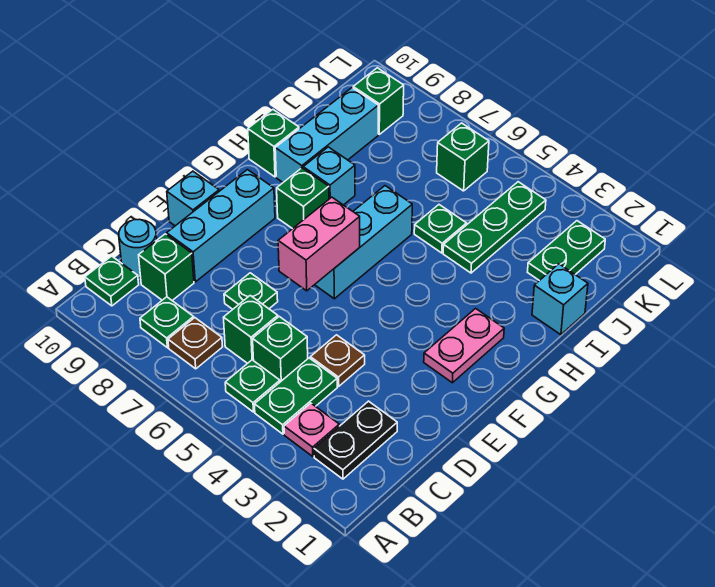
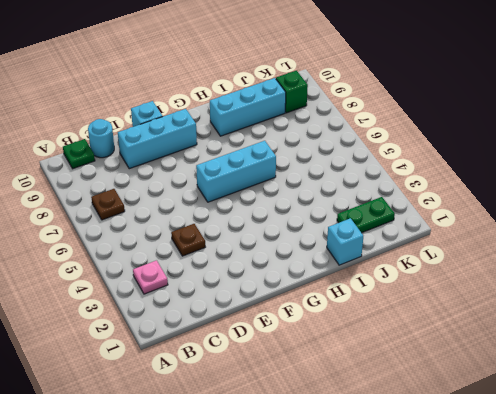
none -> black plate B2:C2 level 1
none -> green plate B4:C4 level 1
none -> green plate B5 level 1

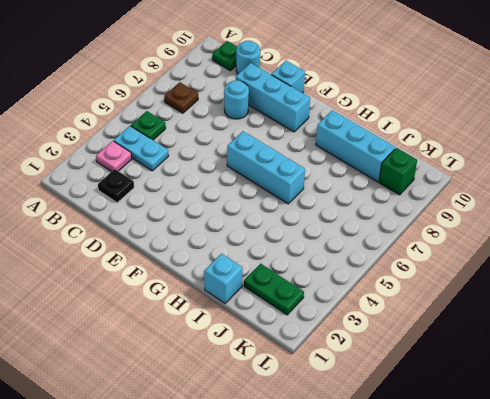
cyan plate B4:C4 level 1 -> green plate B4:C4 level 1
black plate C2 level 1 -> black plate B2:C2 level 1
cyan round brick D8 level 1 -> none
none -> green plate B8 level 1
none -> green brick C5 level 1
none -> green brick C6 level 1

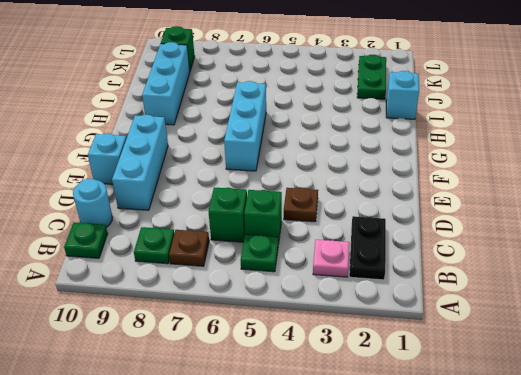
none -> green plate B4:C4 level 1
none -> green brick C9 level 1
none -> green plate D7 level 1

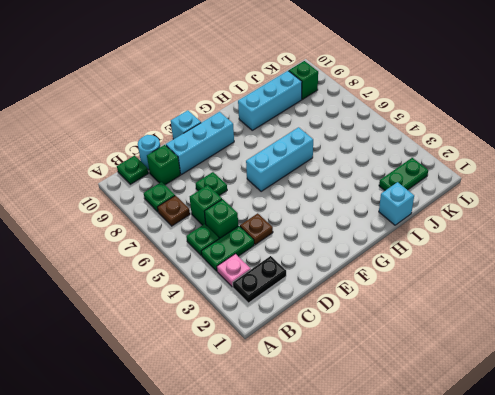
none -> pink plate F2:G2 level 1
none -> green brick G8 level 1
none -> cyan brick H8 level 1

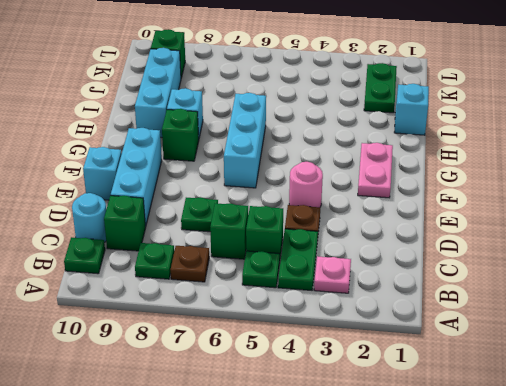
pink round brick E4 level 1 -> none
none -> black plate B2:C2 level 1
none -> green brick H10 level 1
none -> green plate I4:K4 level 1

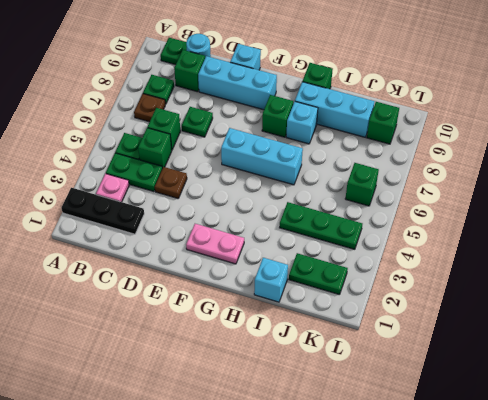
black plate A2:C2 level 1 -> black plate B2:C2 level 1
none -> green plate I5 level 1
none -> pink brick E6:F6 level 2

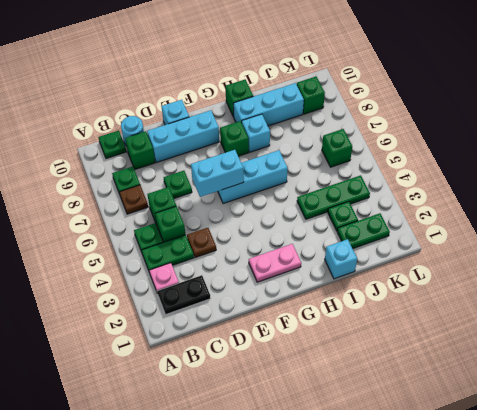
cyan brick E6:F6 level 2 -> pink brick E6:F6 level 2
green plate J3 level 1 -> green plate I5 level 1

